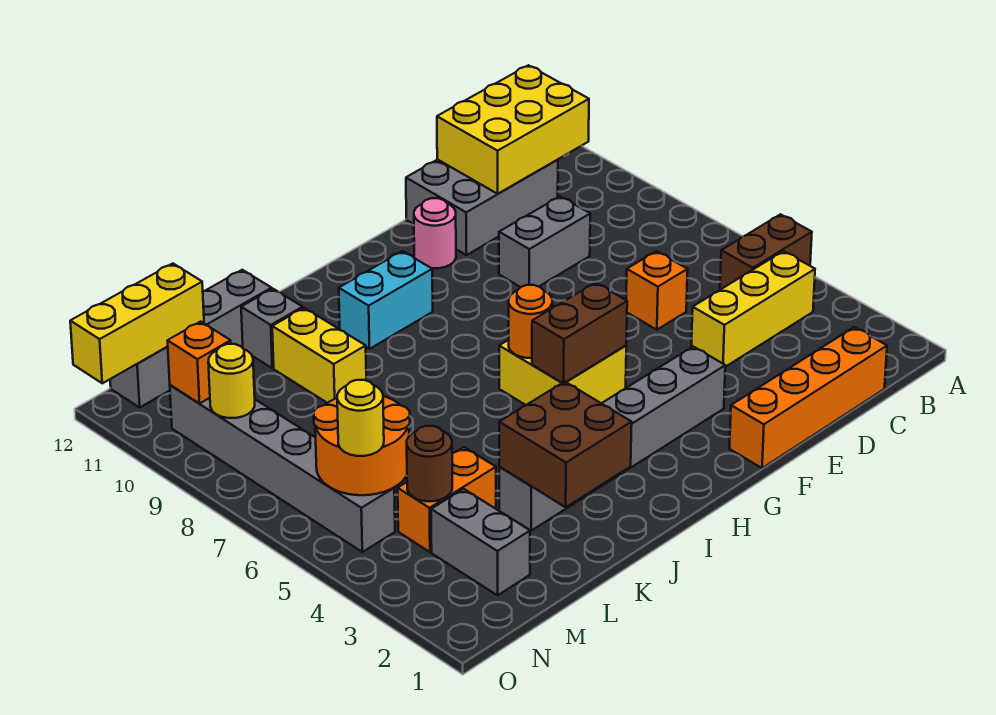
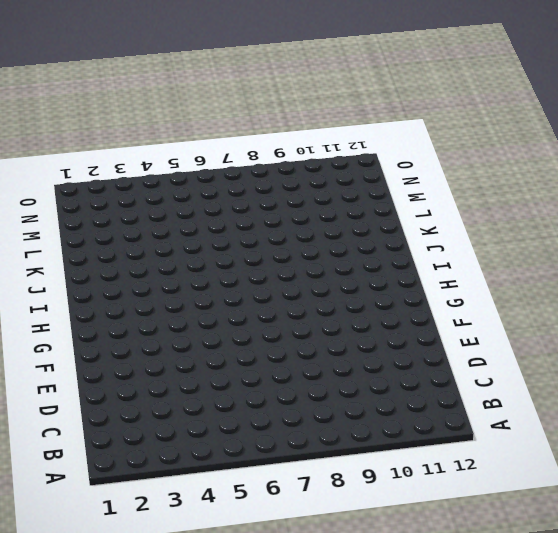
none -> brown brick A5:B5 level 1
none -> yellow brick B4:D4 level 1
none -> orange brick C1:F1 level 1

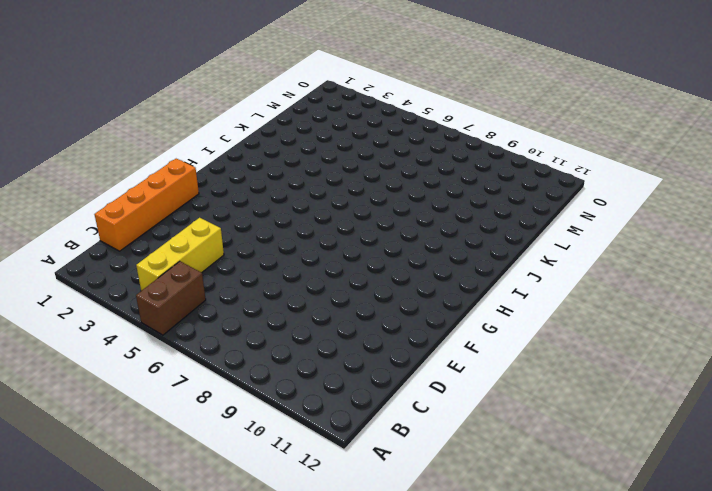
none -> grey brick C11:E12 level 1
none -> orange brick D6 level 1
none -> grey brick D9:E9 level 1

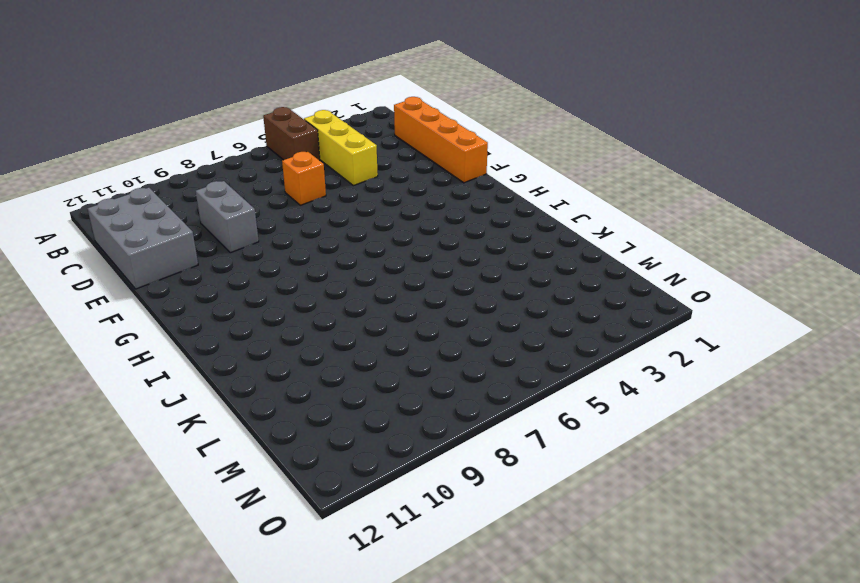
none -> grey brick F3:K3 level 1
none -> pink round brick F11 level 1
none -> yellow brick G5:H6 level 1

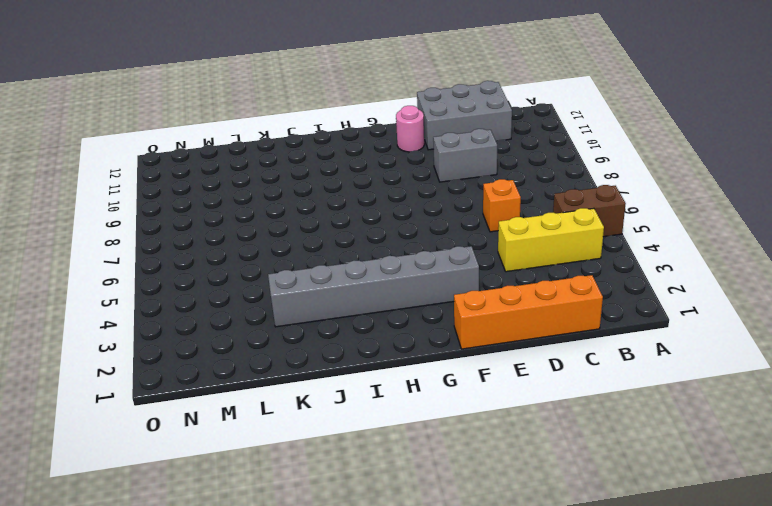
none -> yellow brick G5:H6 level 1
none -> cyan brick H10:I10 level 1
none -> yellow brick K9:K10 level 1

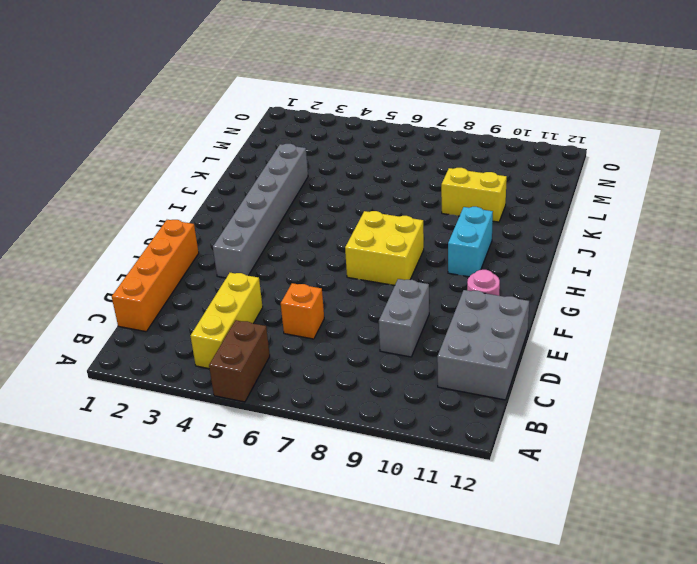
yellow brick G7:H8 level 1 -> yellow brick G5:H6 level 1
none -> grey brick K11 level 1
none -> grey brick K12:N12 level 1
none -> orange brick L4:M4 level 1

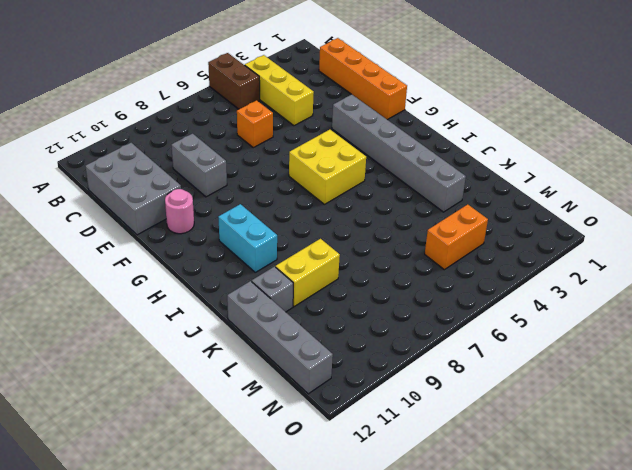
orange brick M4:M5 level 1 -> orange brick L4:M4 level 1
none -> grey brick M2:M3 level 1
none -> grey brick N5:N10 level 1
none -> yellow brick B11:D12 level 2

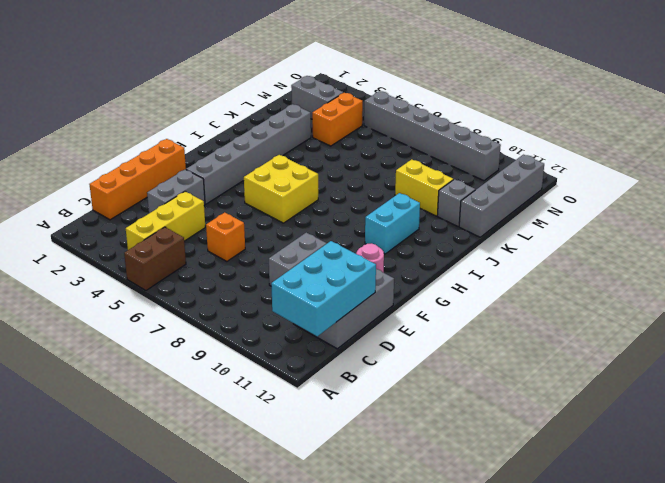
cyan brick B11:D12 level 2 -> yellow brick B11:D12 level 2
grey brick D3:E3 level 1 -> none
none -> brown brick G5:H5 level 2
none -> orange round brick H6 level 2
none -> brown brick J2:K3 level 2

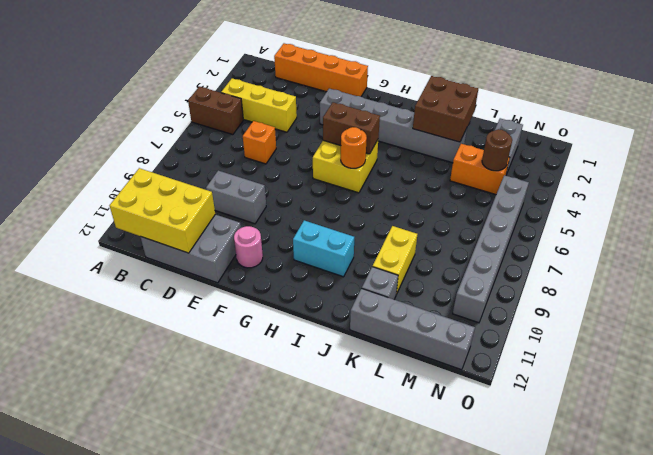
none -> orange round brick M5:N6 level 2
none -> yellow brick M12:O12 level 2
none -> yellow round brick N9 level 2

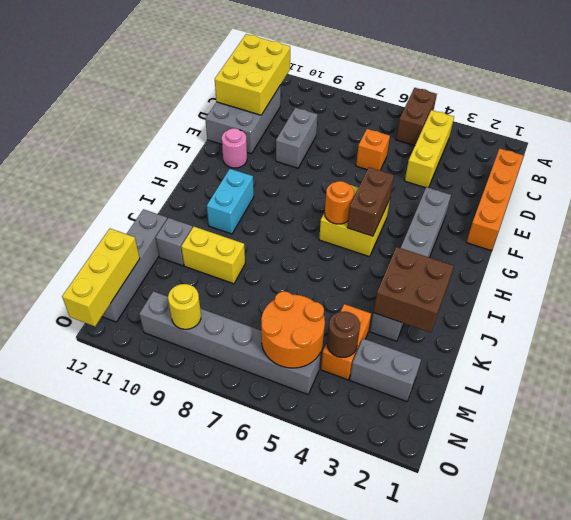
none -> orange brick N10 level 2
none -> yellow round brick N5 level 3

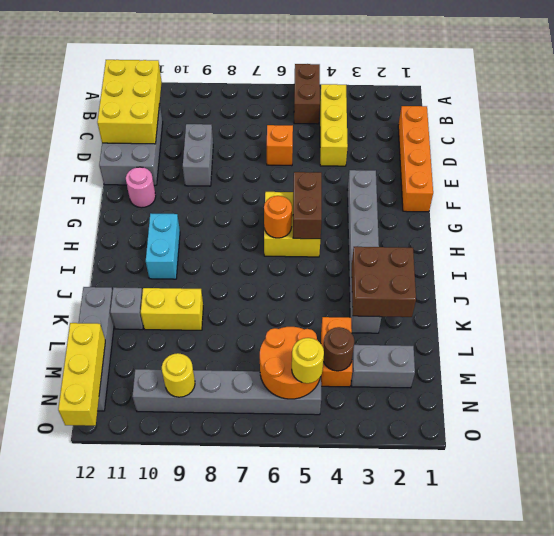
none -> orange brick N10 level 2

